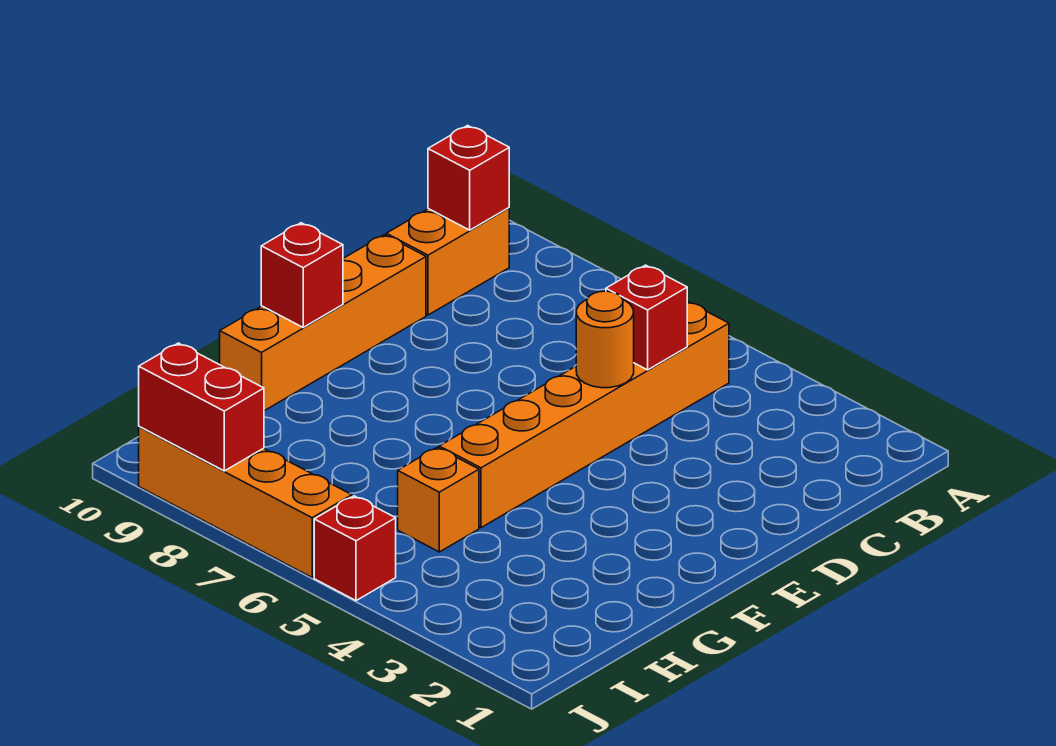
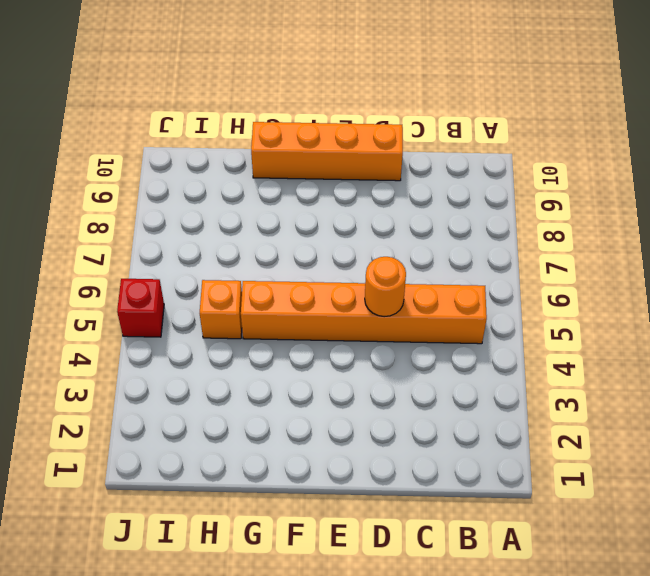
none -> orange brick B10:C10 level 1
none -> orange brick J6:J9 level 1

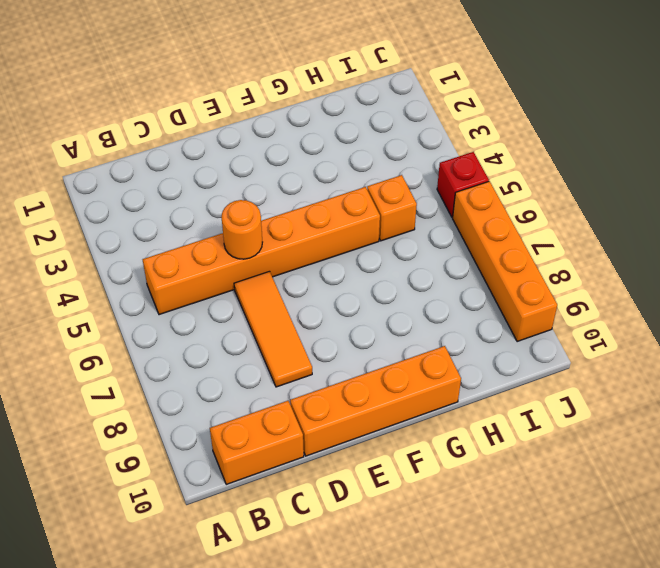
orange tile D6:D8 level 1 -> none
none -> red brick B10 level 2
none -> red brick C5 level 2

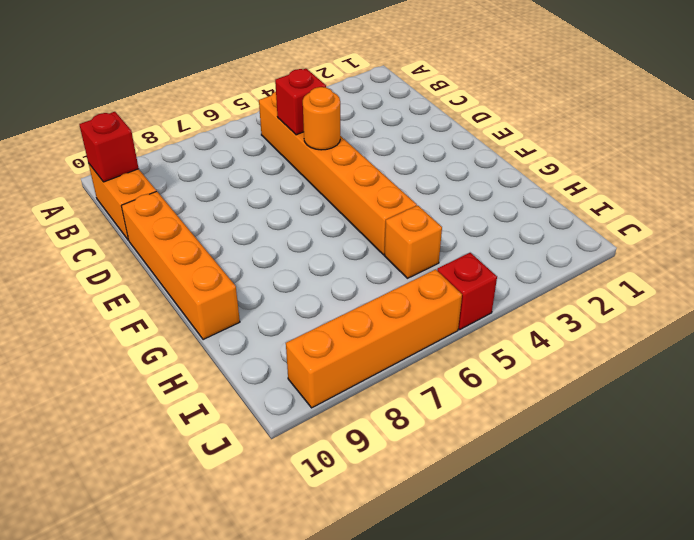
none -> red brick F10 level 2
none -> red brick J8:J9 level 2

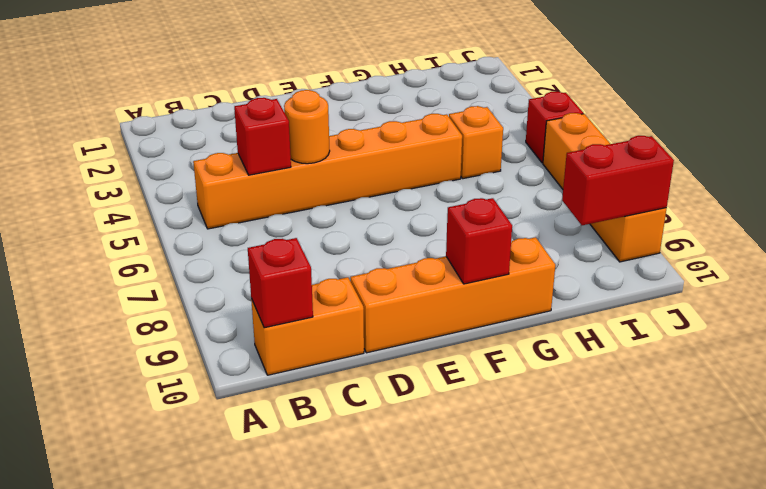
red brick I9:J9 level 2 -> red brick J8:J9 level 2

